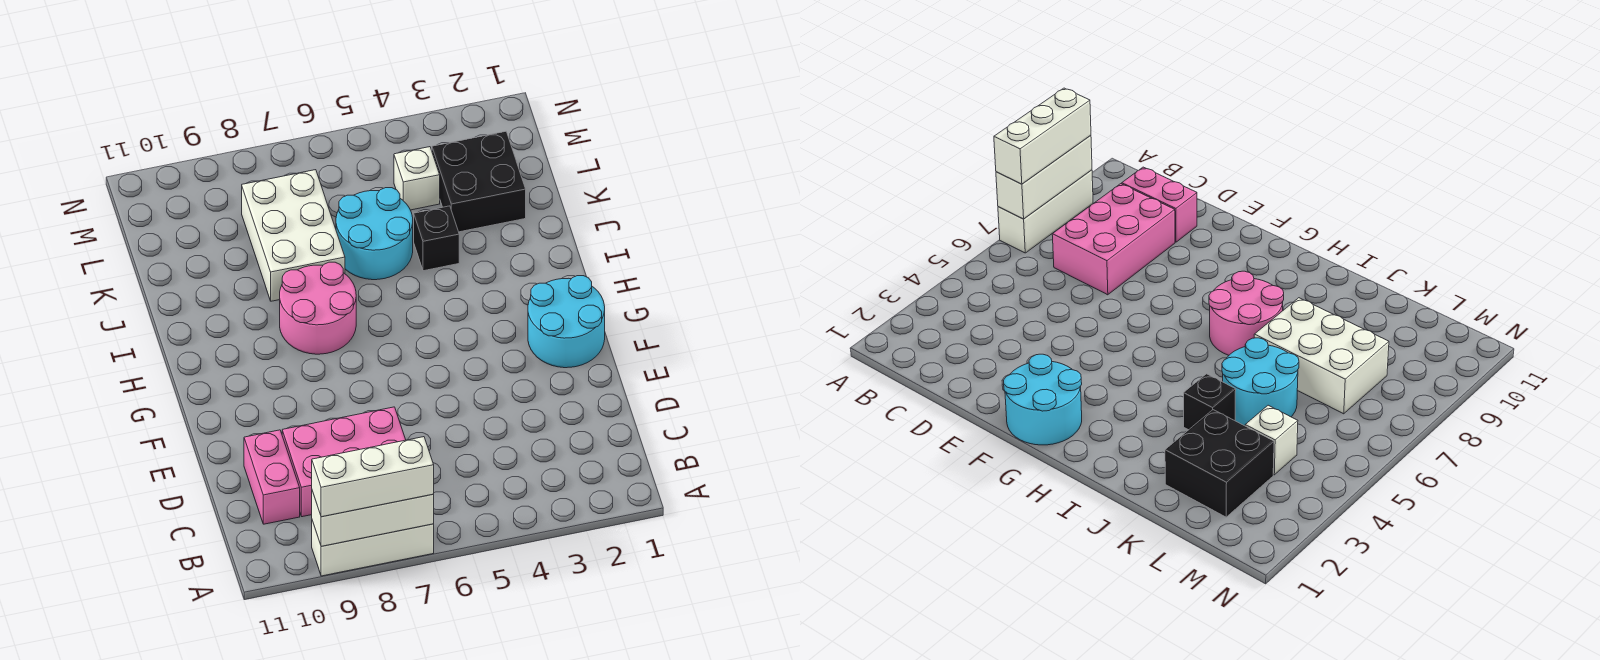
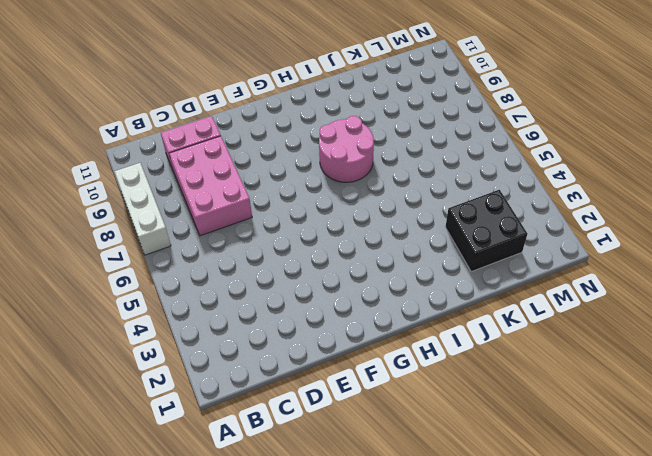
none -> cyan round brick F1:G2 level 1
none -> black brick J4 level 1
none -> cyan round brick J5:K6 level 1

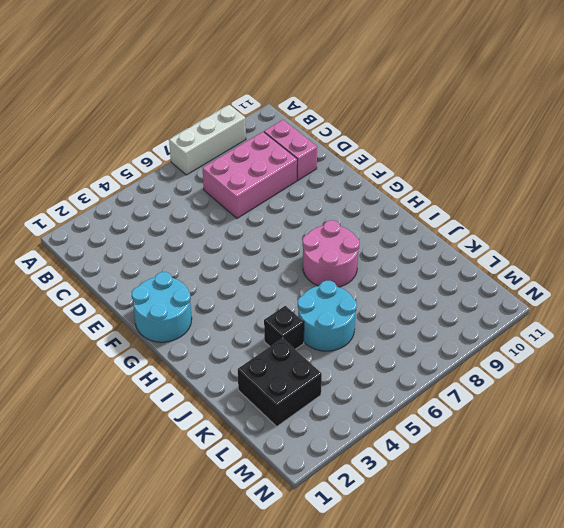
none -> white brick J7:L8 level 1
none -> white brick L4 level 1
none -> white brick A7:A9 level 2

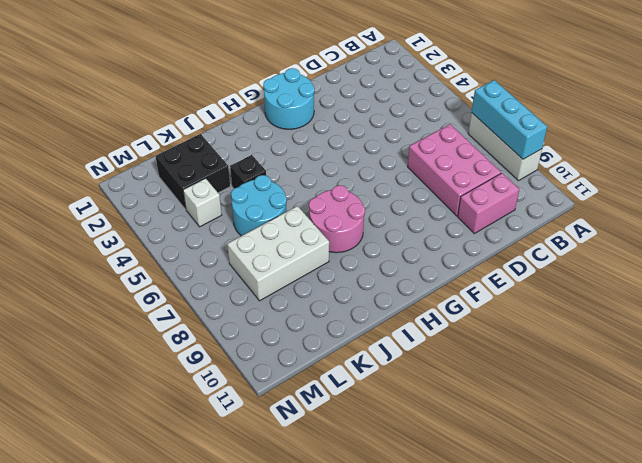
cyan brick A7:A9 level 2 -> white brick A7:A9 level 2
none -> white brick A7:A9 level 3

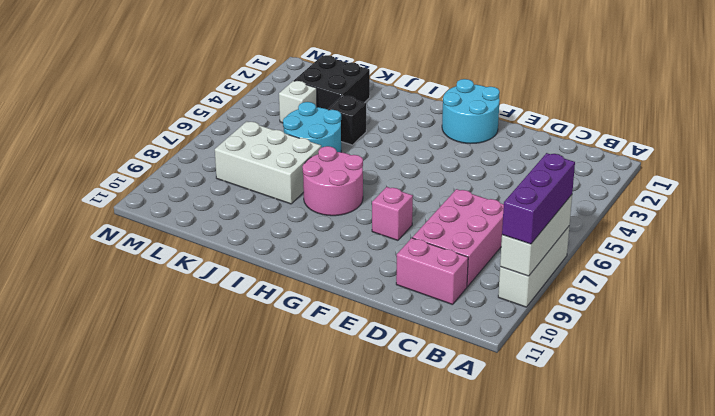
purple brick A7:A9 level 3 -> white brick A7:A9 level 3
pink brick F8 level 1 -> none

